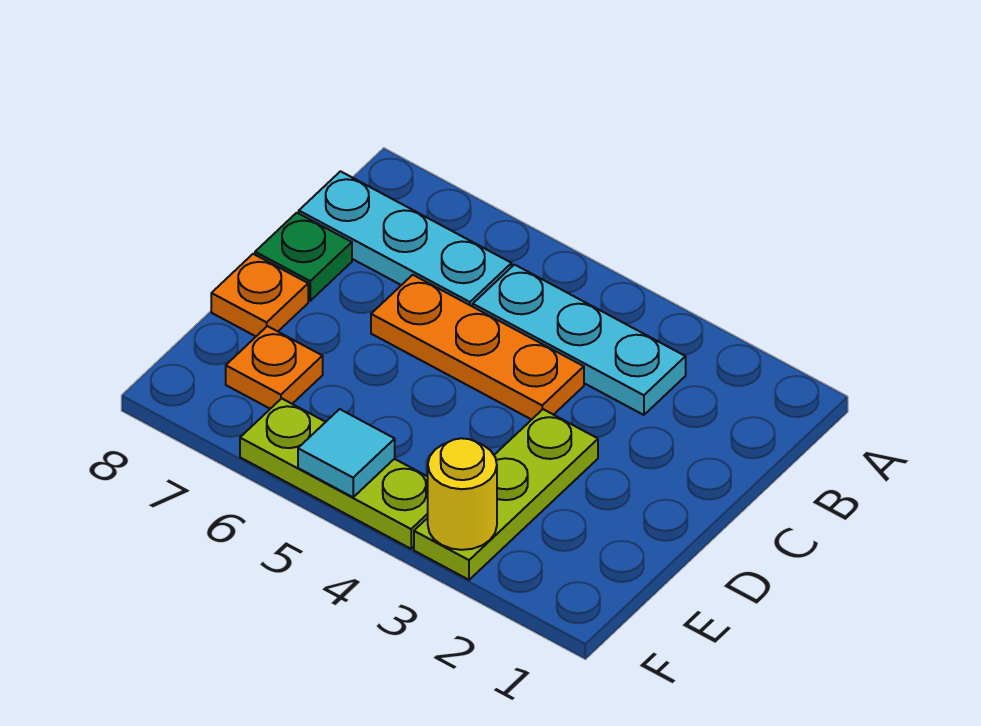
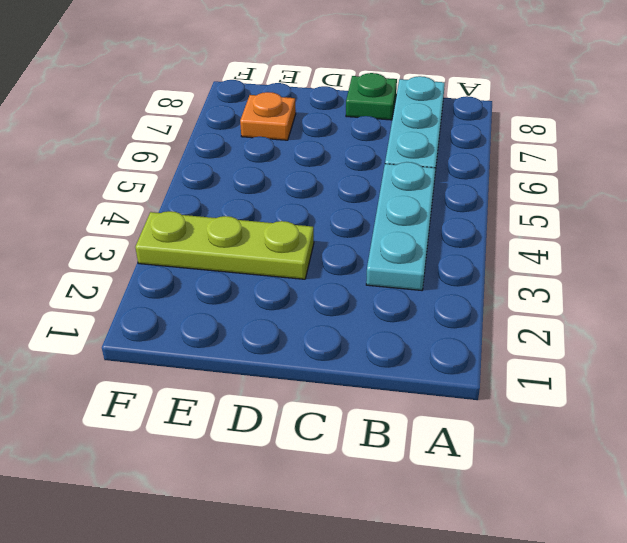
none -> orange plate C4:C6 level 1
none -> orange plate D8 level 1

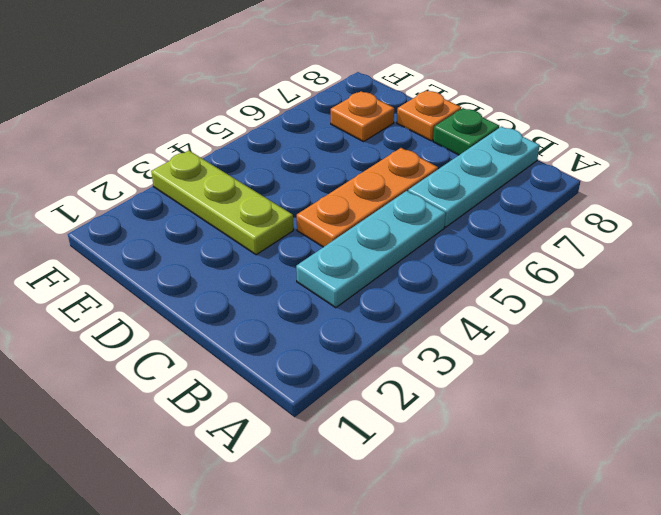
none -> lime plate F4:F6 level 1
none -> yellow round brick F3 level 2

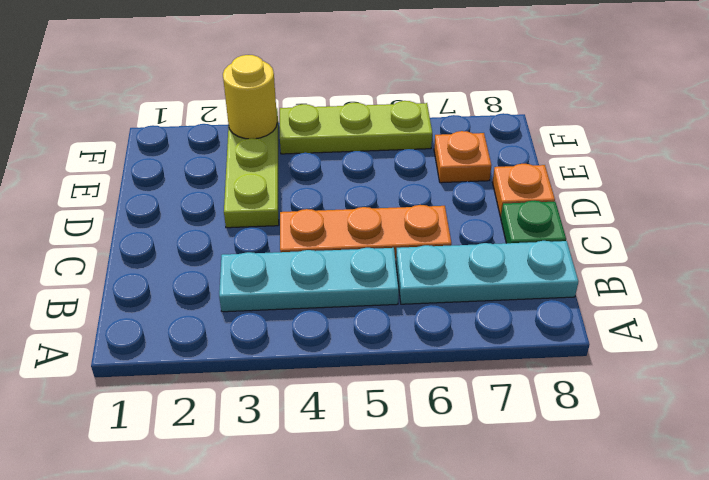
none -> cyan tile F5 level 2

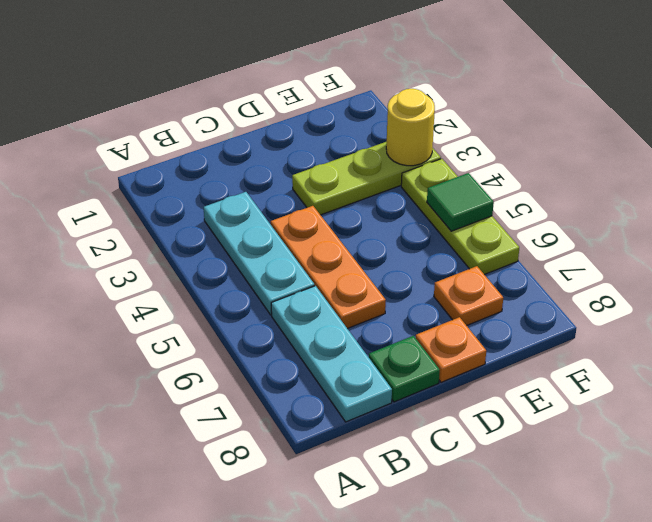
green tile F5 level 2 -> cyan tile F5 level 2

